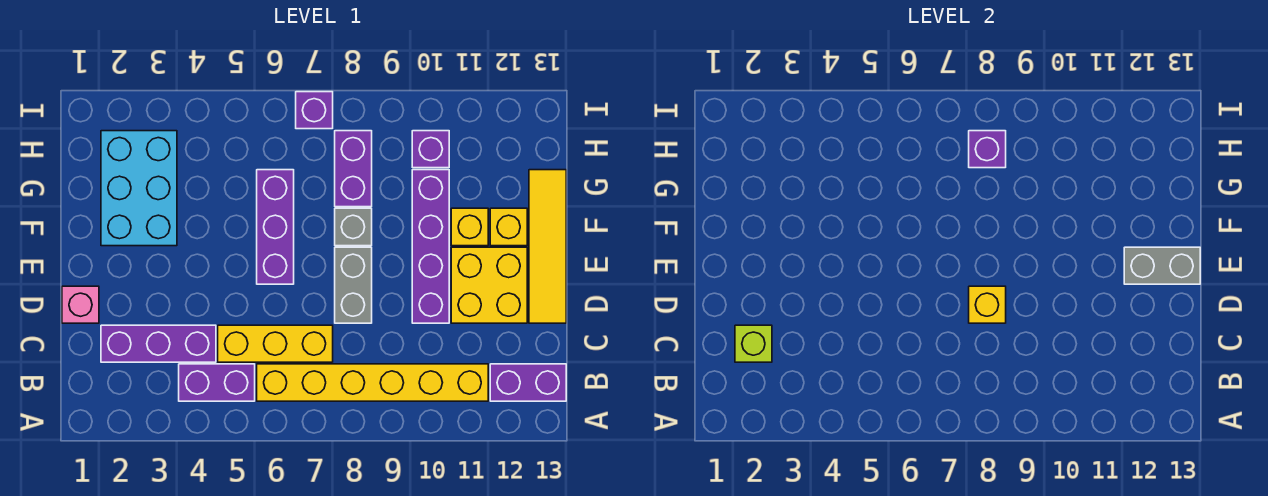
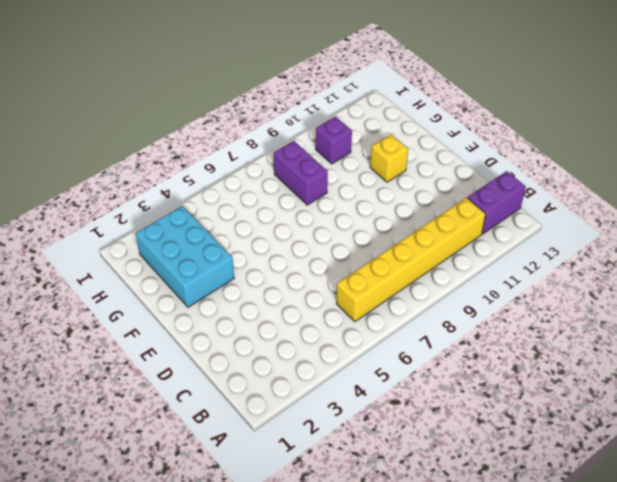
none -> purple brick B4:B5 level 1
none -> purple brick C2:C4 level 1
none -> yellow brick C5:C7 level 1

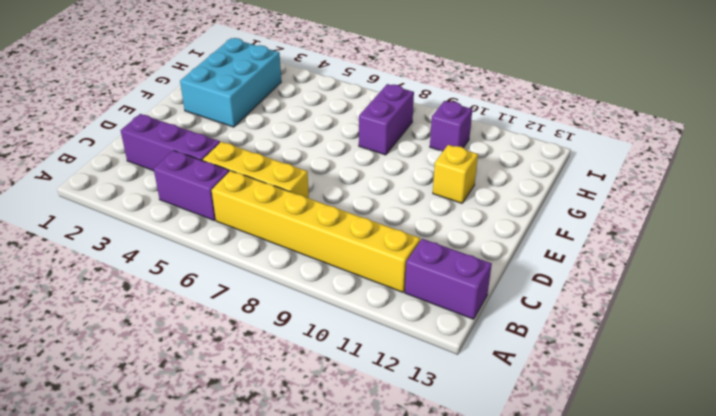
none -> pink brick D1 level 1
none -> grey brick D8:E8 level 1
none -> purple brick D10:G10 level 1

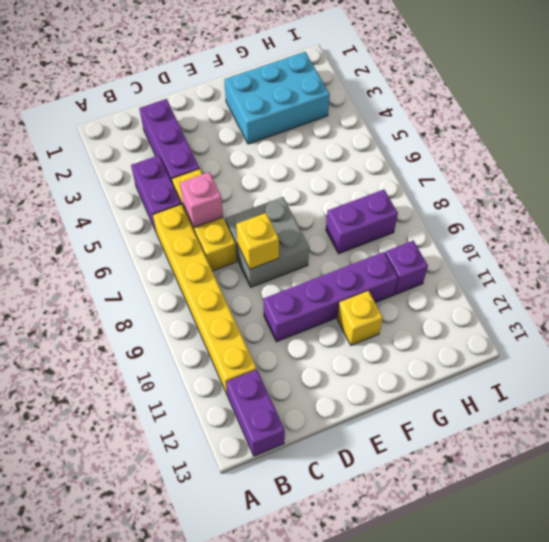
pink brick C6 level 2 -> pink brick D1 level 1
grey brick D7:E8 level 1 -> grey brick D8:E8 level 1
none -> yellow brick D11:E12 level 1
none -> yellow tile D13:G13 level 1
none -> purple brick E6:G6 level 1

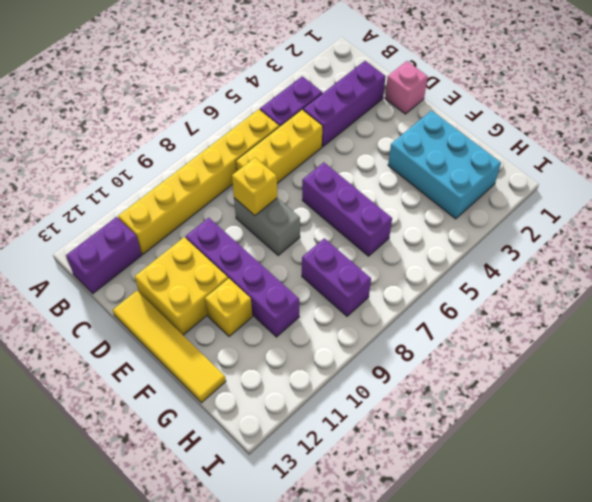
none -> grey brick F8 level 1
none -> yellow brick F12 level 1
none -> purple brick H10 level 1

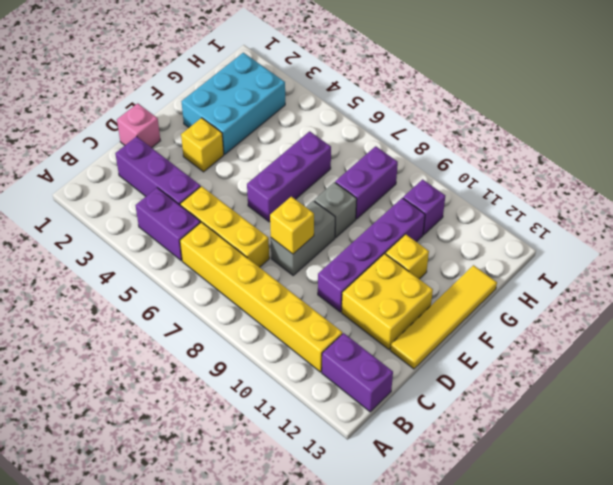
yellow brick E3 level 1 -> yellow brick F12 level 1
none -> purple brick I7 level 1
none -> lime brick C2 level 2
none -> grey brick E12:E13 level 2

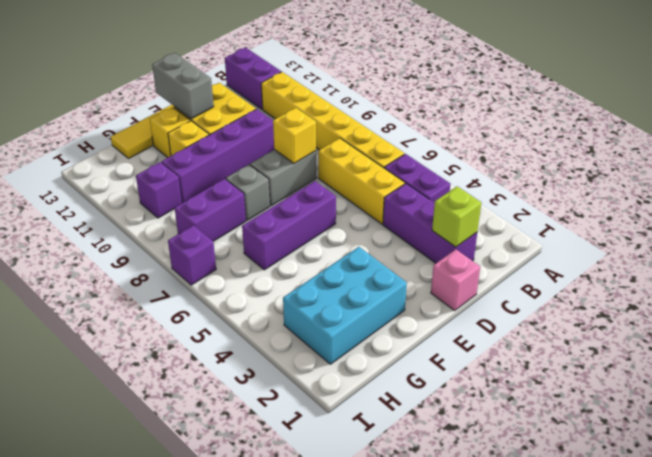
none -> purple brick H8 level 2

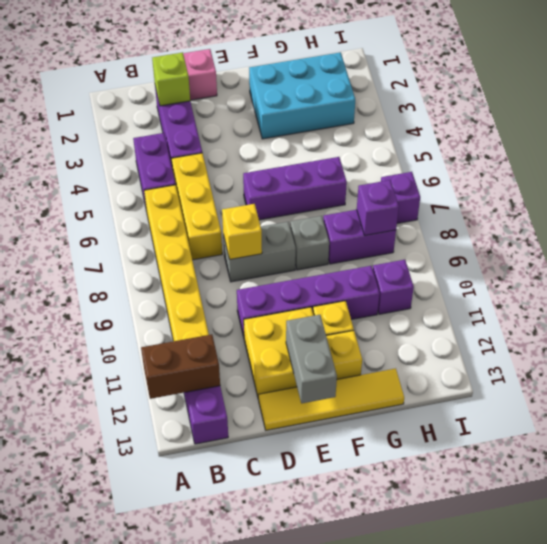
brown brick A12:B12 level 2 -> none

